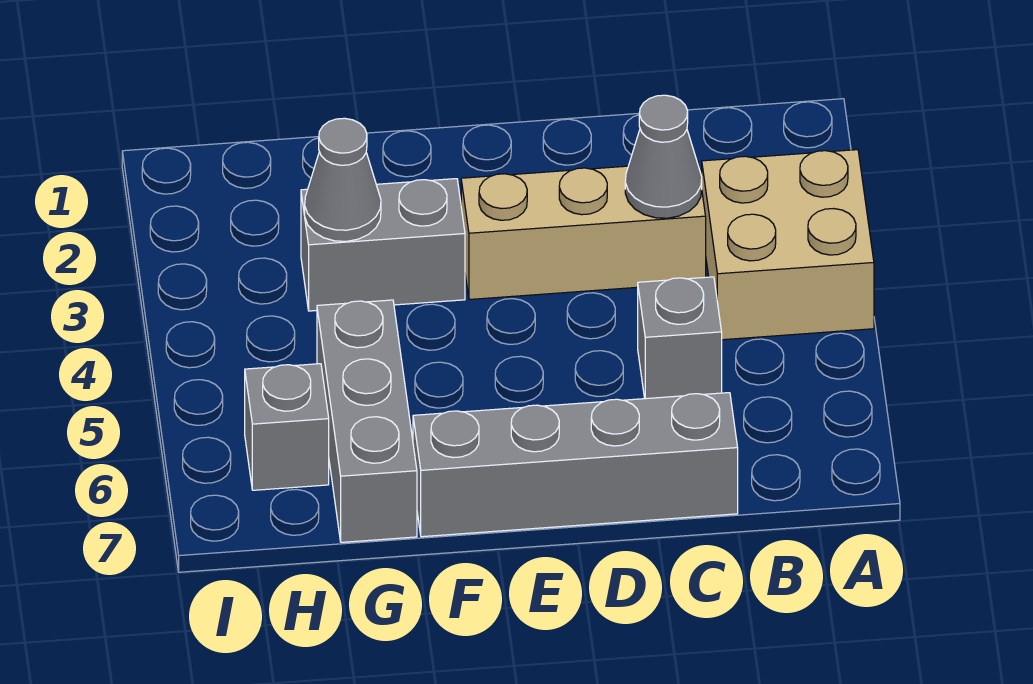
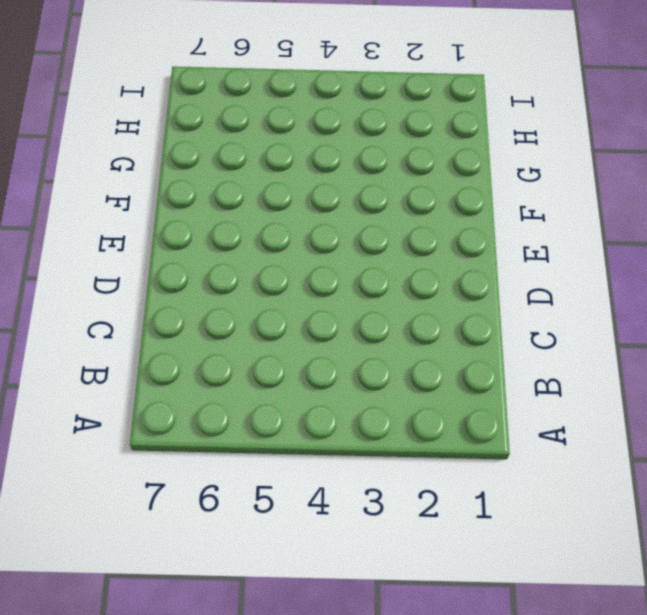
none -> tan brick A3:B4 level 1
none -> tan brick C3:E3 level 1

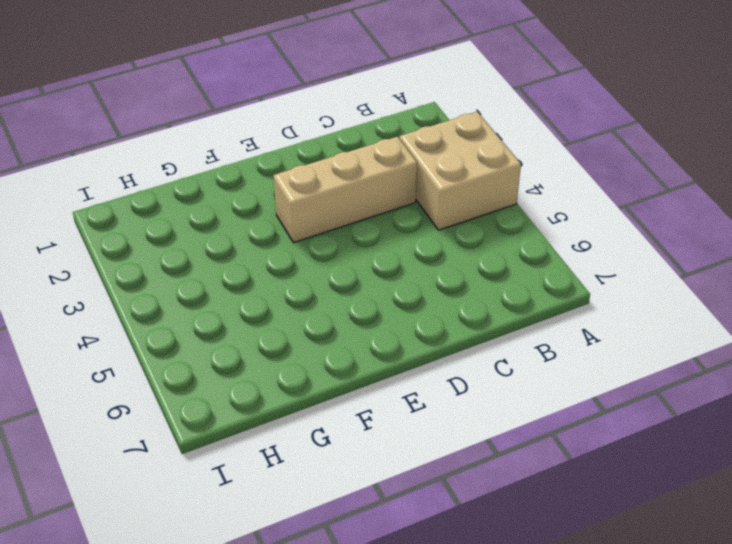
none -> grey brick C5 level 1
none -> grey brick C7:F7 level 1

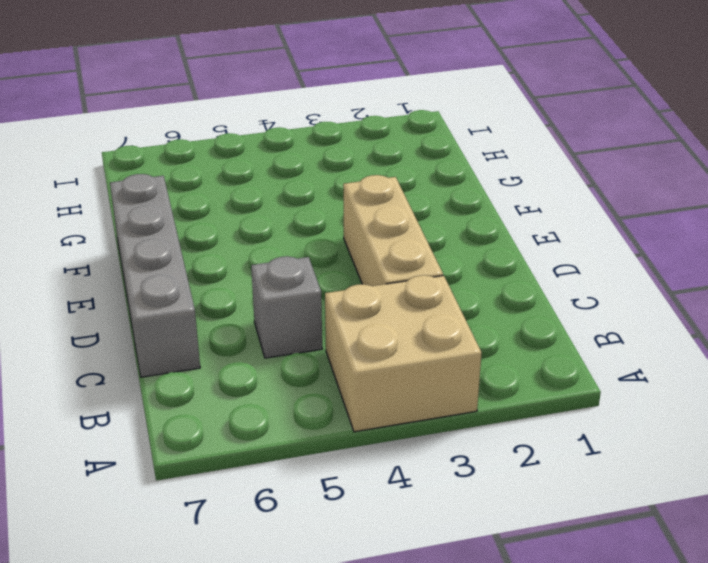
none -> grey brick F3:G3 level 1
none -> grey brick G5:G7 level 1

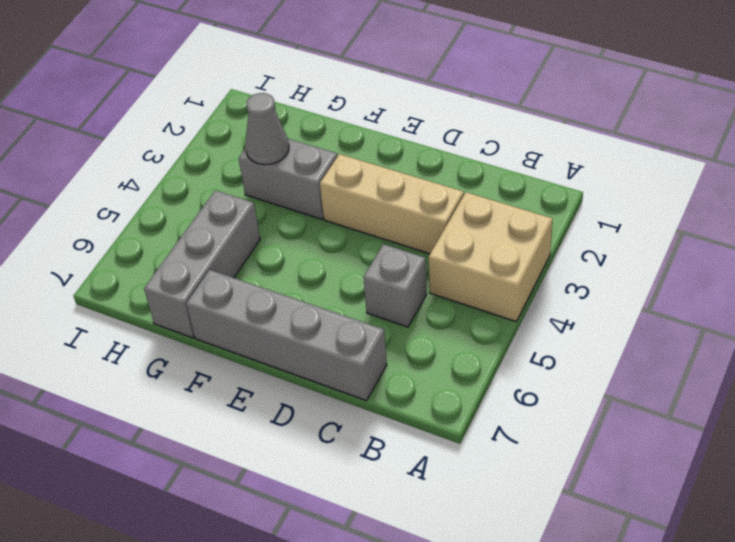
none -> grey brick H6 level 1
none -> grey cone C3 level 2

